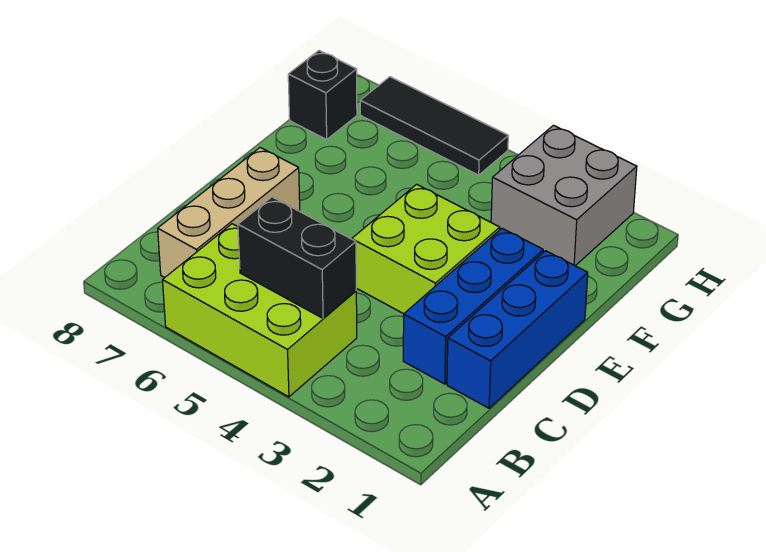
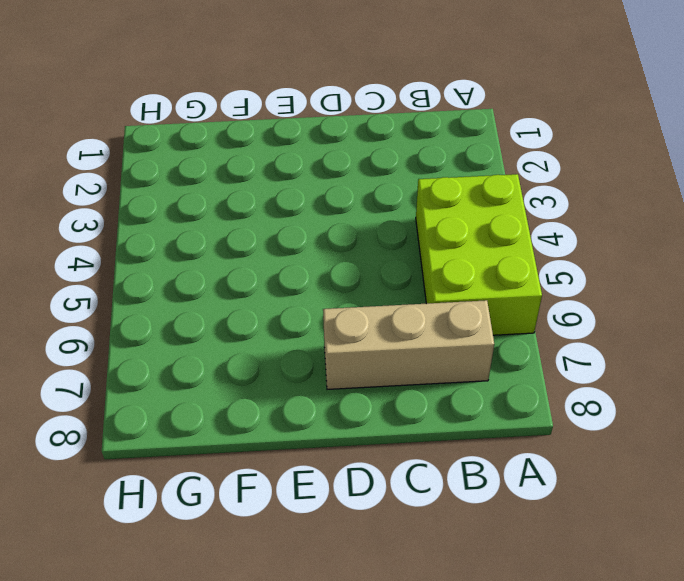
none -> blue brick C1:E1 level 1
none -> blue brick C2:E2 level 1

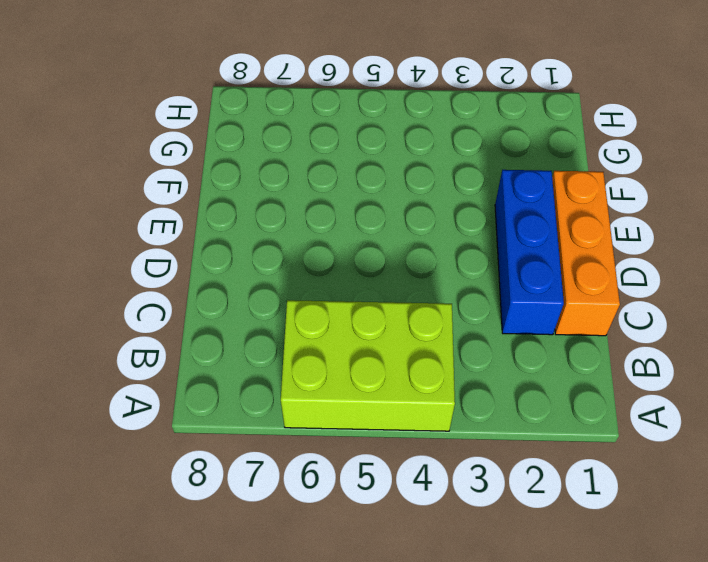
orange brick C1:E1 level 1 -> blue brick C1:E1 level 1
none -> tan brick B7:D7 level 1
none -> lime brick D3:E4 level 1

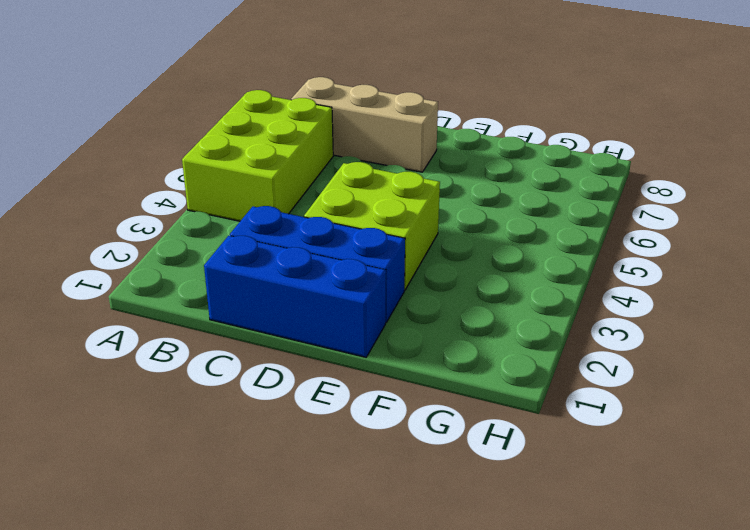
none -> grey brick G2:H3 level 1
none -> black brick G8 level 1

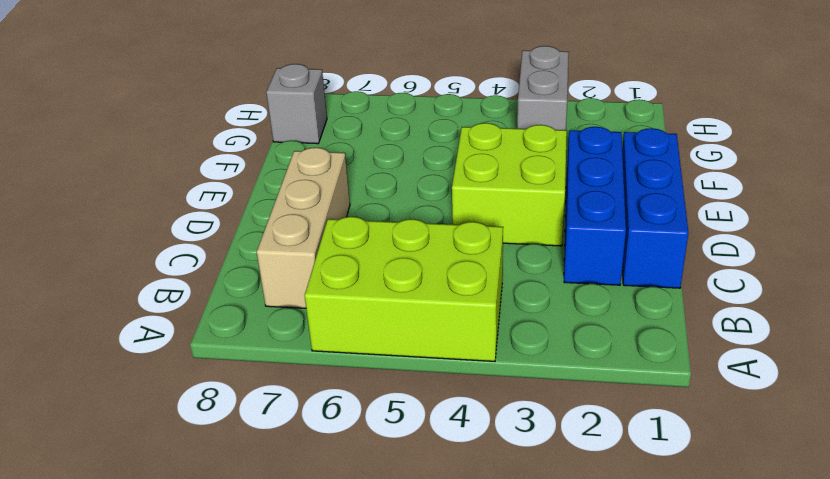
grey brick G3:H3 level 1 -> grey brick G2:H3 level 1
grey brick G8 level 1 -> black brick G8 level 1
none -> black tile H5:H7 level 1
none -> black brick B4:B5 level 2

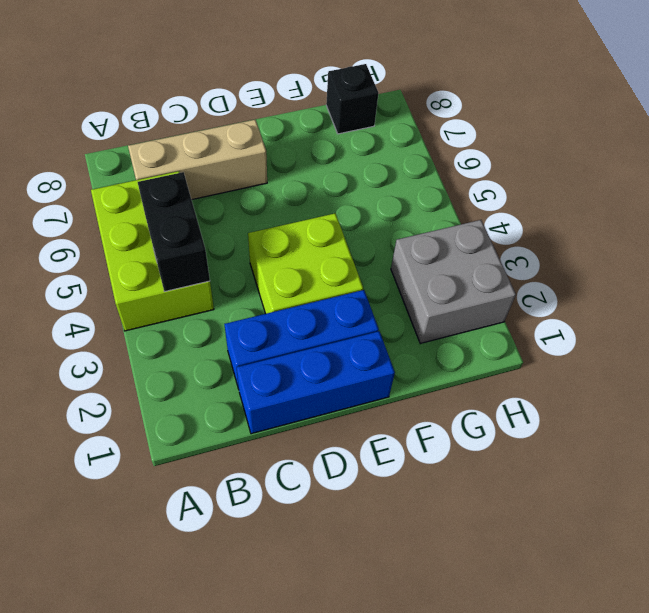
none -> black tile H5:H7 level 1

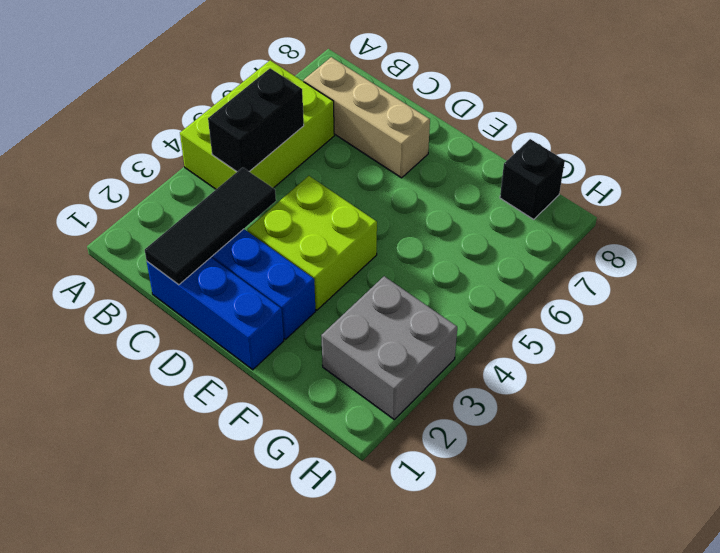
black tile C1:C3 level 2 -> black tile H5:H7 level 1

